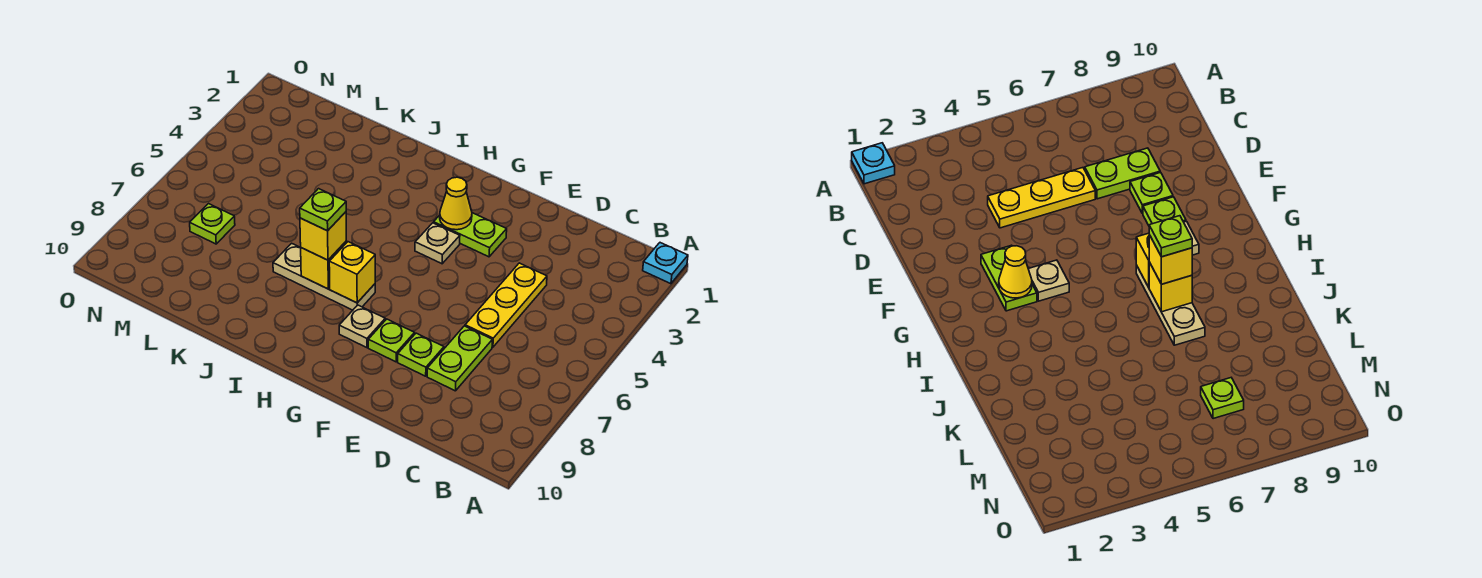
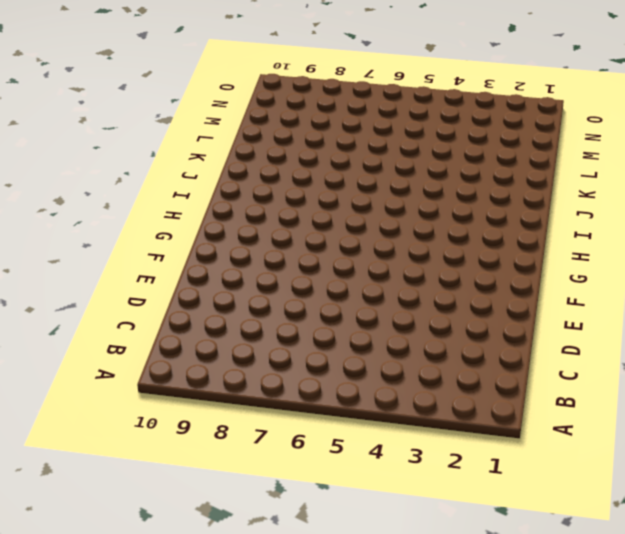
none -> cyan plate A1 level 1
none -> yellow plate D4:D6 level 1
none -> lime plate D7:D8 level 1

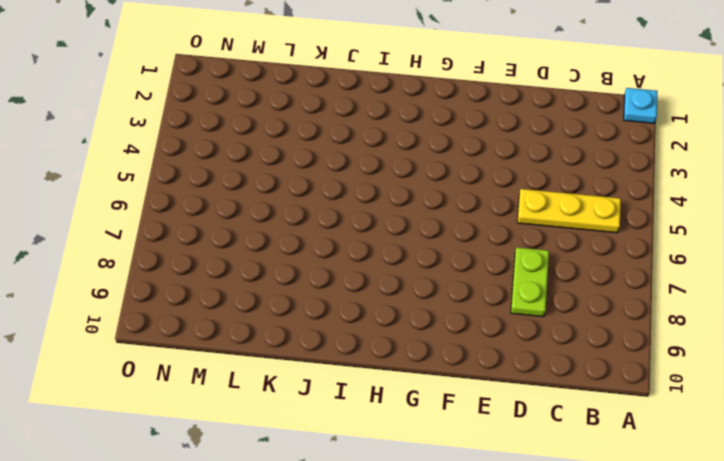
yellow plate B5:D5 level 1 -> yellow plate D4:D6 level 1
none -> lime plate E8 level 1
none -> lime plate F3:G3 level 1
none -> lime plate F8 level 1

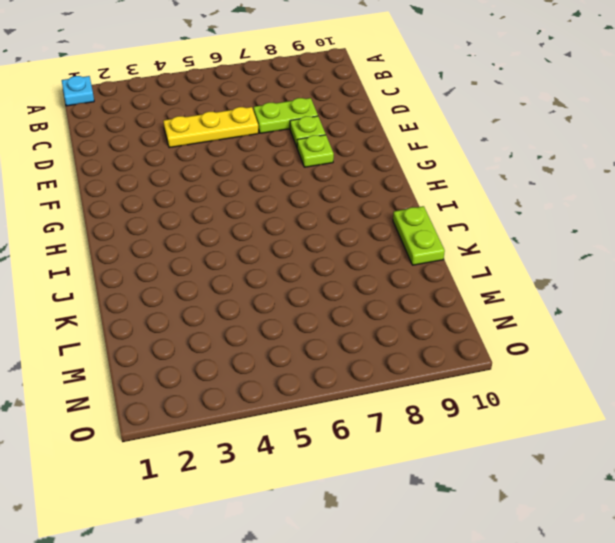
lime plate J10:K10 level 1 -> lime plate F3:G3 level 1
none -> tan plate G4 level 1
none -> tan plate G8 level 1
none -> tan plate H7:J7 level 1

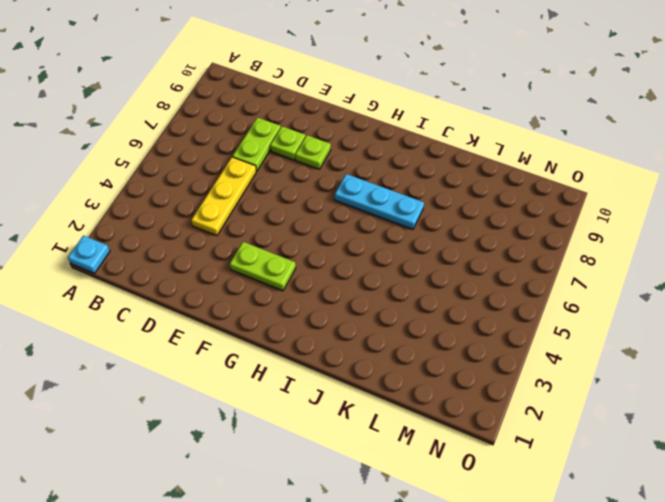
cyan plate H7:J7 level 1 -> tan plate H7:J7 level 1
none -> tan plate G4 level 1
none -> tan plate G8 level 1
none -> lime plate M7 level 1

